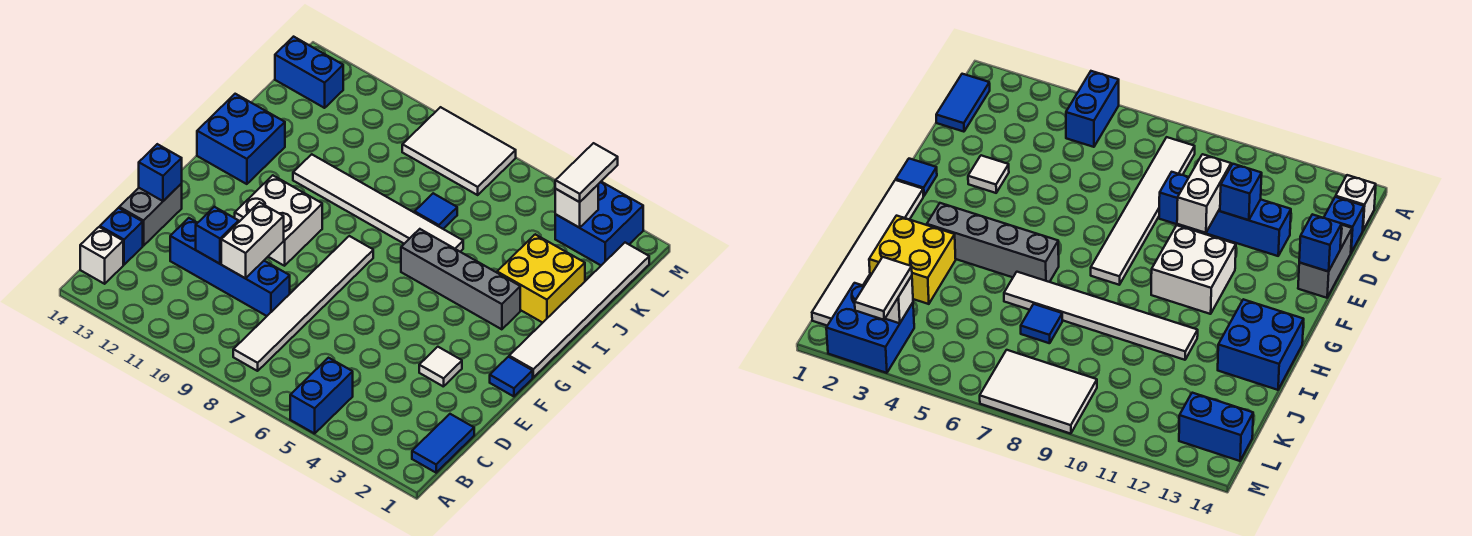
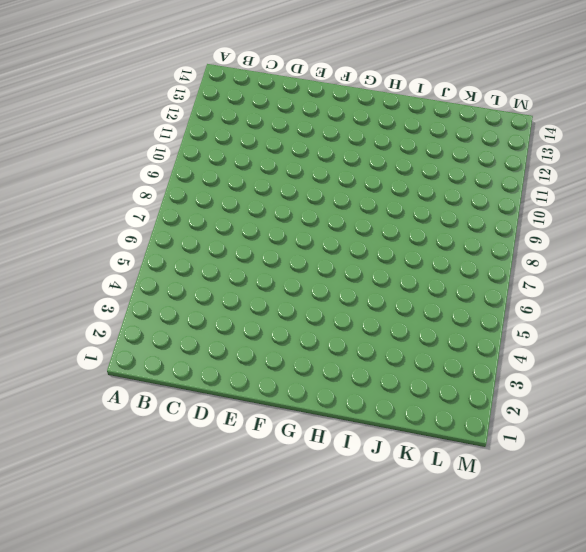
none -> blue brick A5:B5 level 1
none -> blue tile B1:C1 level 1
none -> white tile B8:G8 level 1

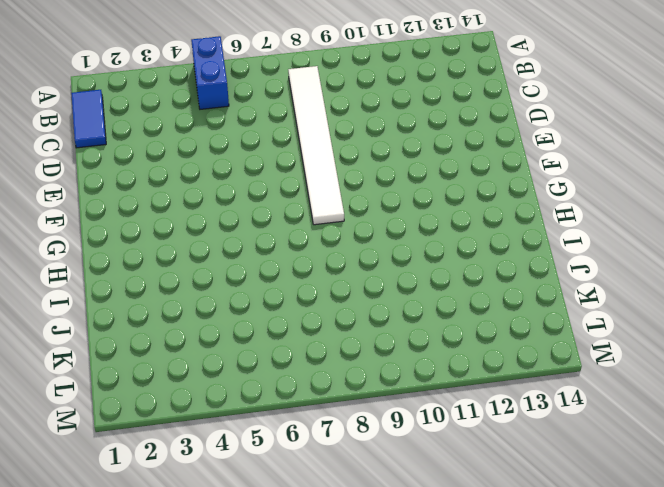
none -> white brick B14 level 1
none -> blue brick C14 level 1
none -> blue brick D9:D12 level 1

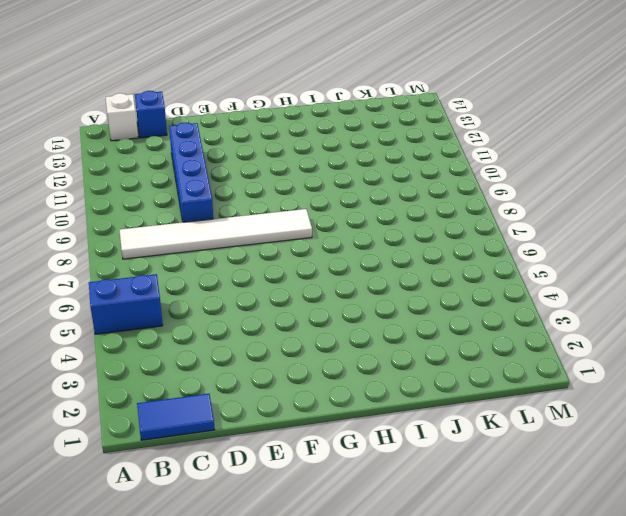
none -> grey brick D14:E14 level 1
none -> white tile E3 level 1
none -> blue tile F1 level 1

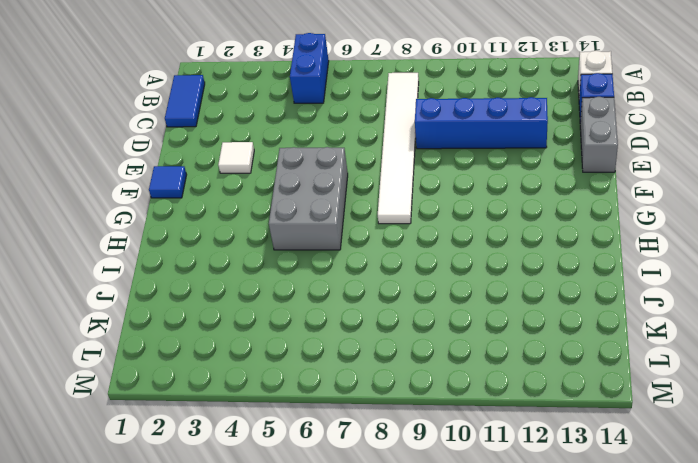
grey brick F5:H6 level 1 -> grey brick H3:H6 level 1
none -> white brick F10:G11 level 1
none -> white tile G1:L1 level 1
none -> blue brick H13:I14 level 1

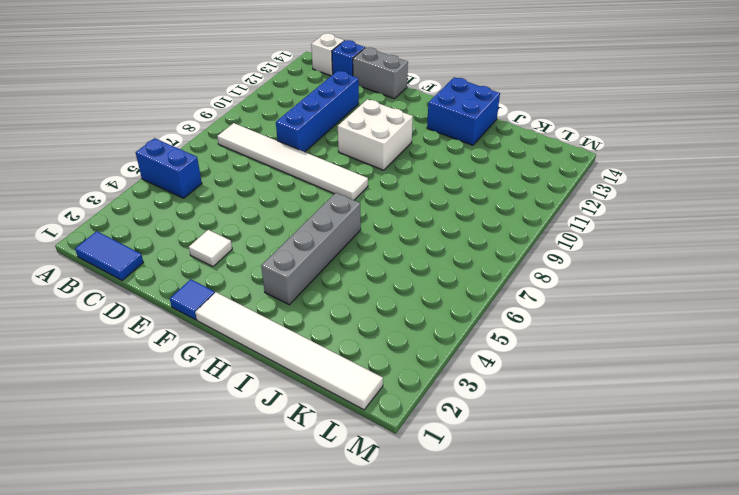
none -> yellow brick I2:J3 level 1
none -> white tile I6:I11 level 1
none -> blue tile J7 level 1

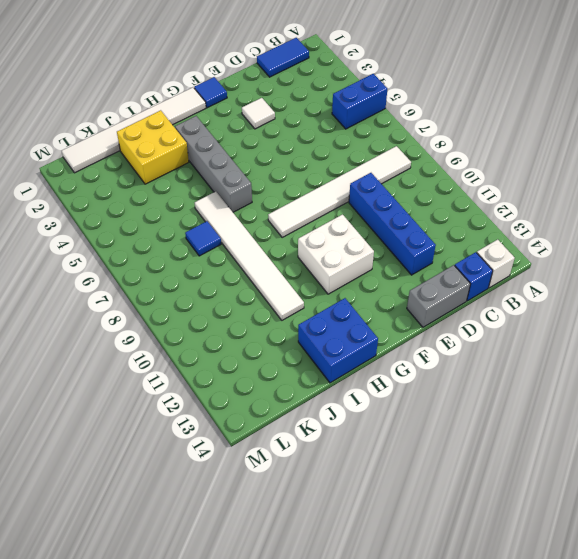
none -> blue brick L2:M3 level 1
none -> white tile L7:M9 level 1
none -> blue brick L13:L14 level 1

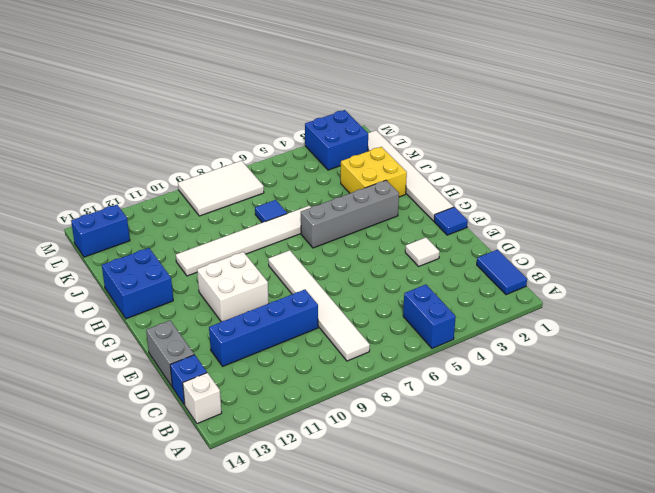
none -> white brick D10:E10 level 2
none -> blue brick D11 level 2
none -> blue brick E14 level 2

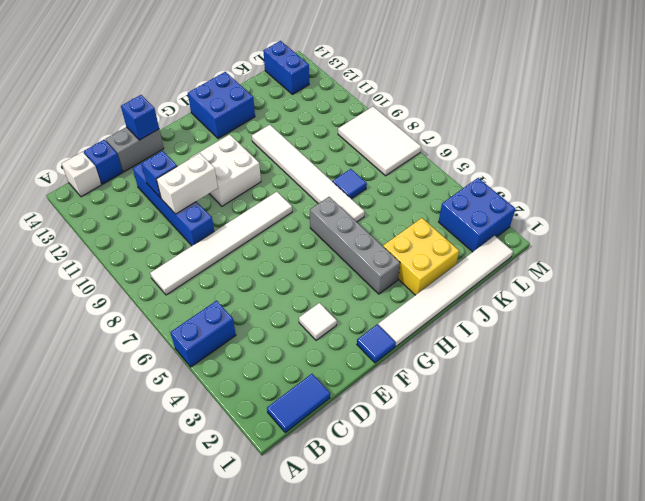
none -> white brick L3 level 2
none -> white tile L3:M3 level 3

